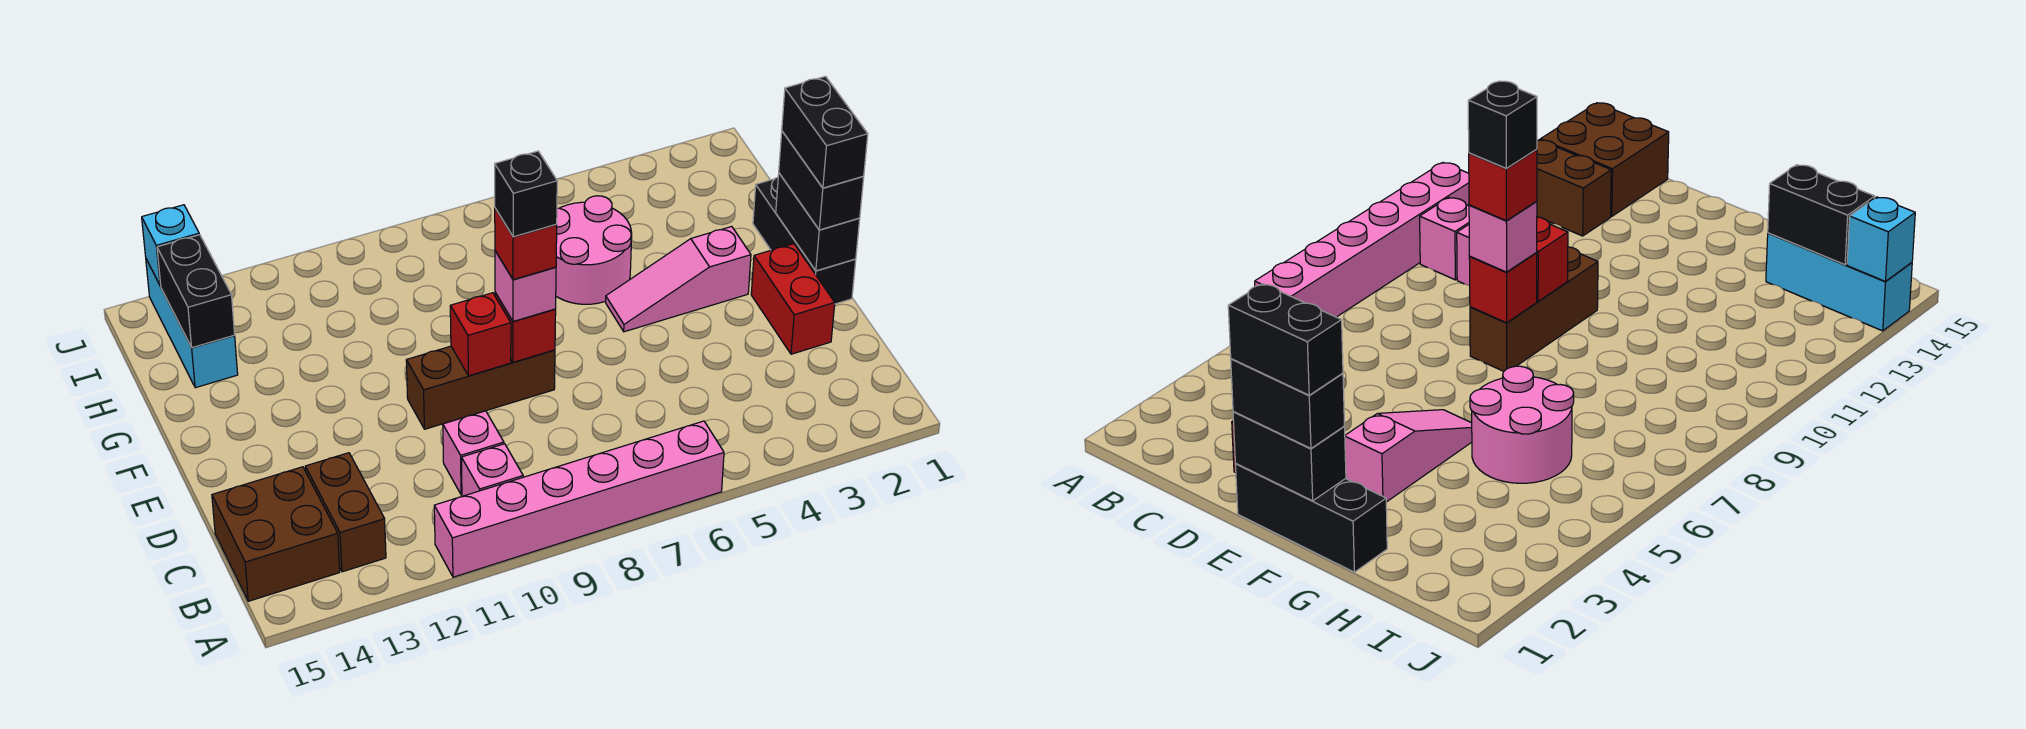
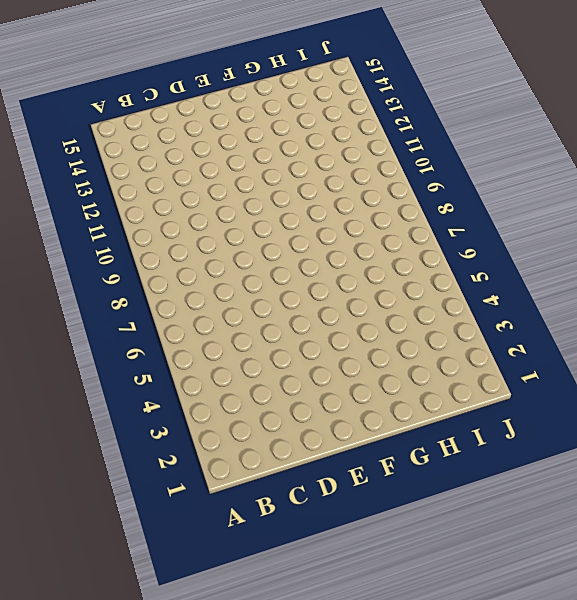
none -> pink brick A6:A11 level 1
none -> pink brick B10 level 1
none -> brown brick B13:C13 level 1

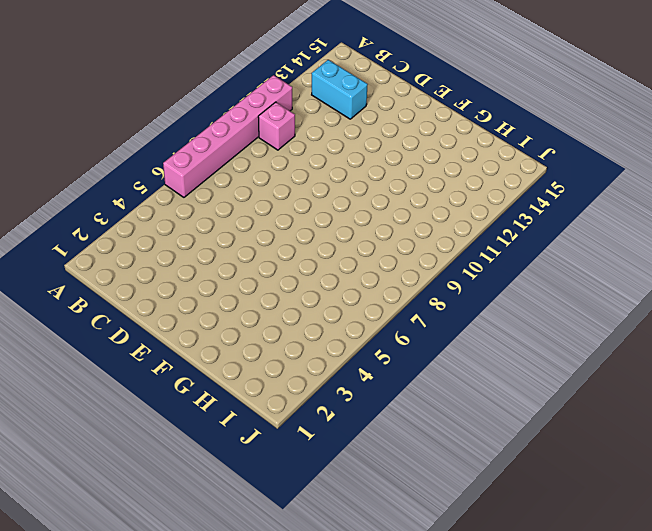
cyan brick B13:C13 level 1 -> brown brick B13:C13 level 1
none -> brown brick B14:C15 level 1
none -> pink brick C10 level 1
none -> red brick D2:E2 level 1

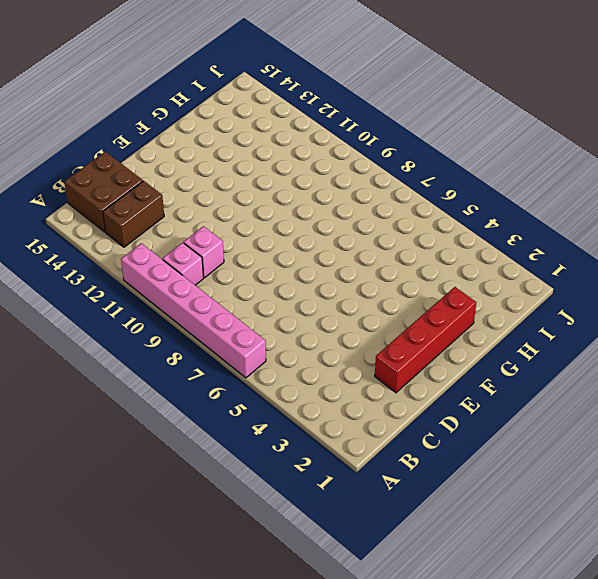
red brick D2:G2 level 1 -> red brick D2:E2 level 1
none -> black brick E1:G1 level 1
none -> brown brick E8:E10 level 1
none -> pink slope F3:F5 level 1 top 3

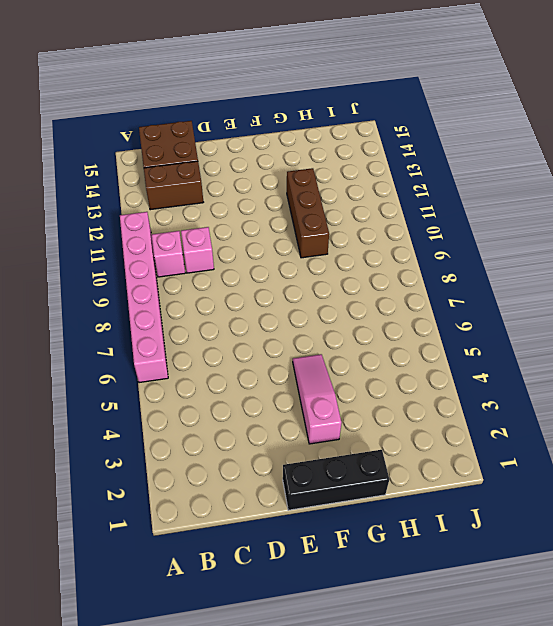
brown brick G10:G12 level 1 -> brown brick E8:E10 level 1
none -> red brick D2:E2 level 1
none -> pink round brick G5:H6 level 1
none -> cyan brick H14:J14 level 1

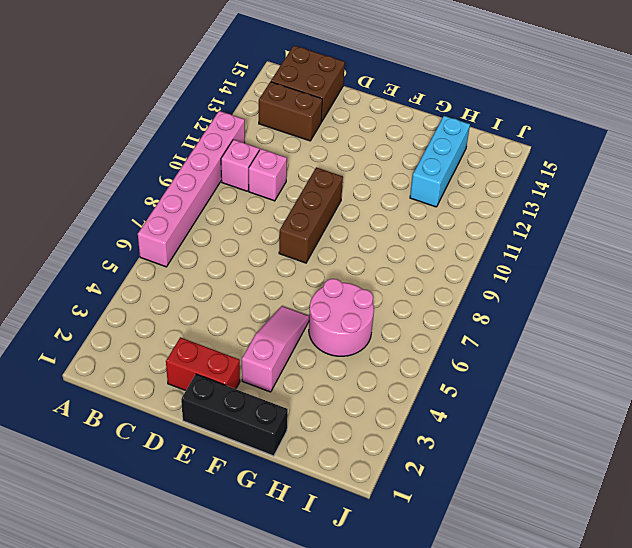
cyan brick H12:H14 level 1 -> cyan brick H14:J14 level 1
none -> black brick E1:F1 level 2
none -> red brick E8 level 2
none -> red brick E9 level 2

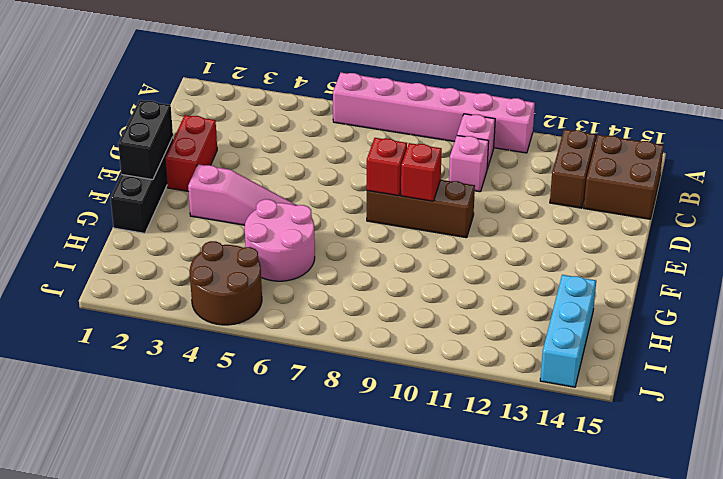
brown round brick I4:J5 level 1 -> none
none -> black brick H14:I14 level 2
none -> cyan brick J14 level 2
none -> black brick E1:F1 level 3

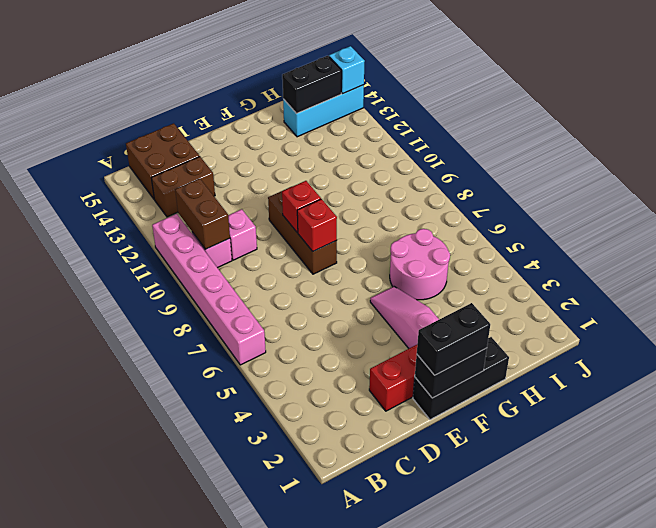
brown brick B10:B11 level 2 -> none
none -> pink brick E8 level 3
none -> black brick E1:F1 level 4
none -> red brick E8 level 4

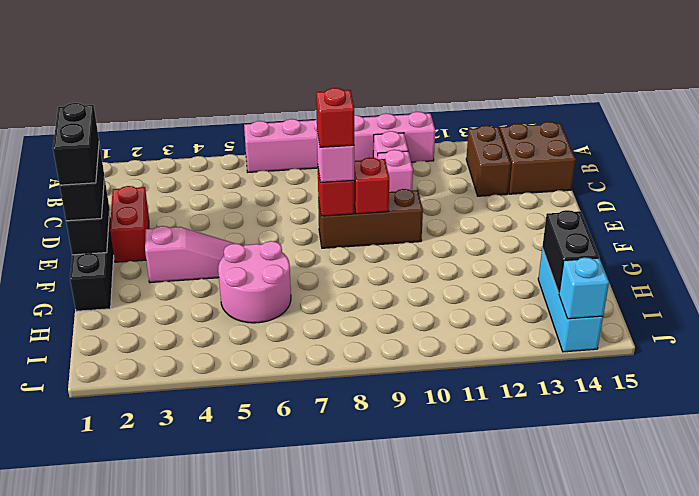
none -> black brick E8 level 5

